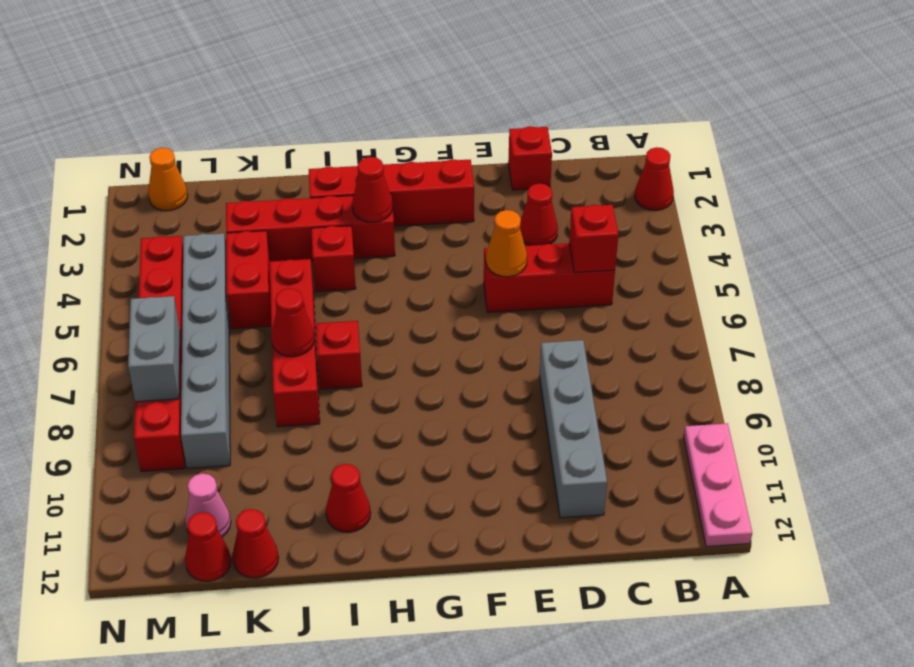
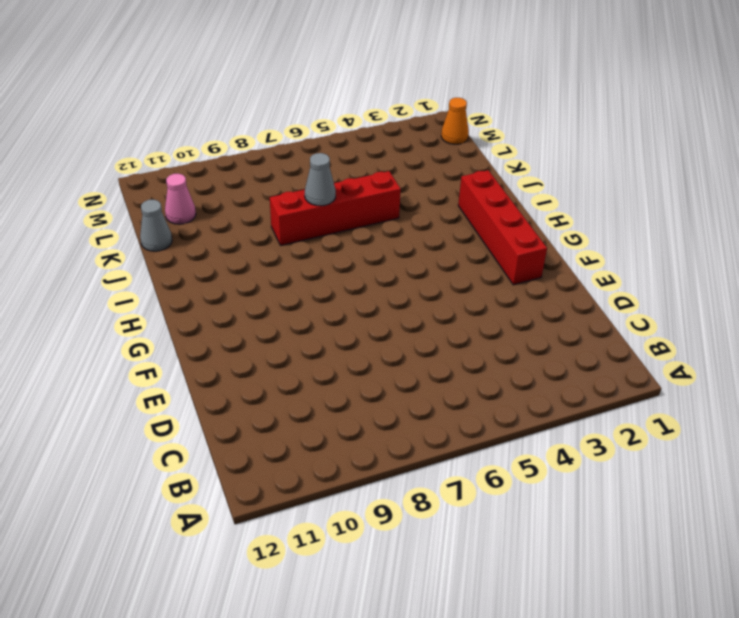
grey cone J7 level 2 -> red cone J7 level 2
grey cone K12 level 1 -> red cone K12 level 1
none -> red cone A2 level 1
none -> pink plate A10:A12 level 1
none -> red brick C5:E5 level 1

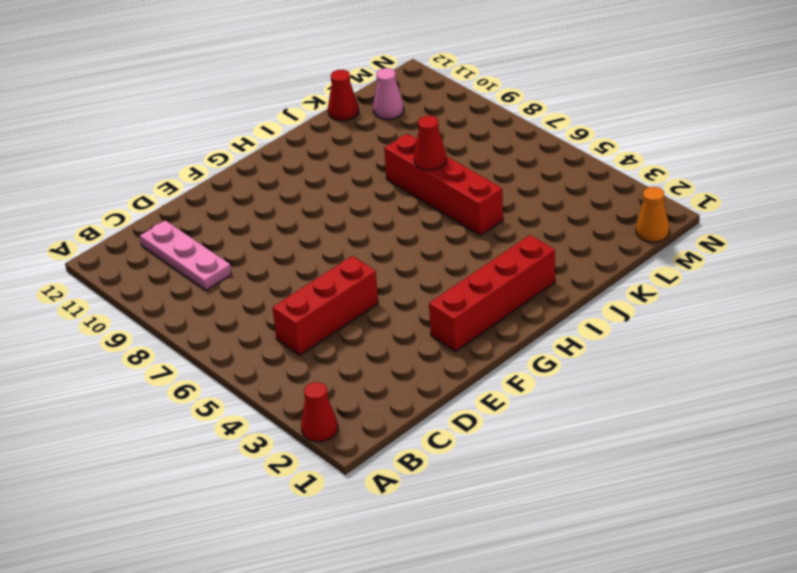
pink plate C9:C11 level 1 -> pink plate A10:A12 level 1
none -> red brick D1 level 1
none -> red cone D3 level 1
none -> grey brick D8:D11 level 1

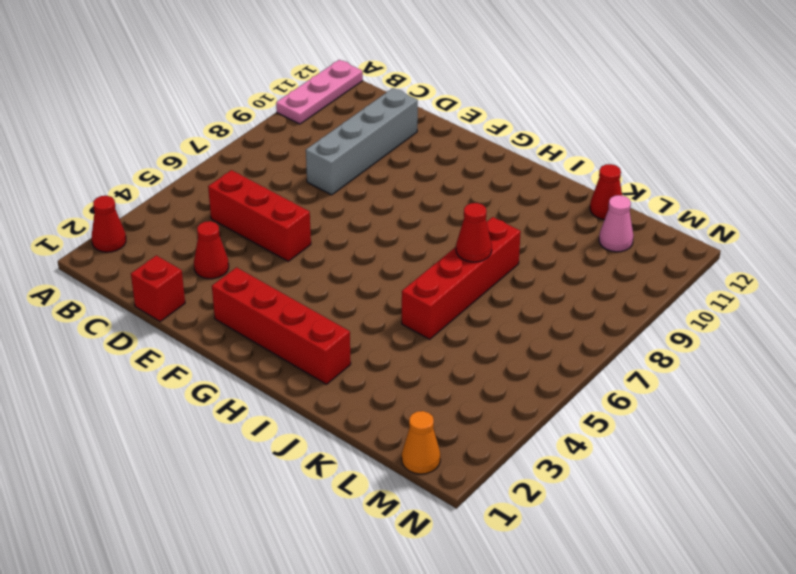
none -> red brick H3:K3 level 1
none -> red brick I4 level 1
none -> red brick I7 level 1

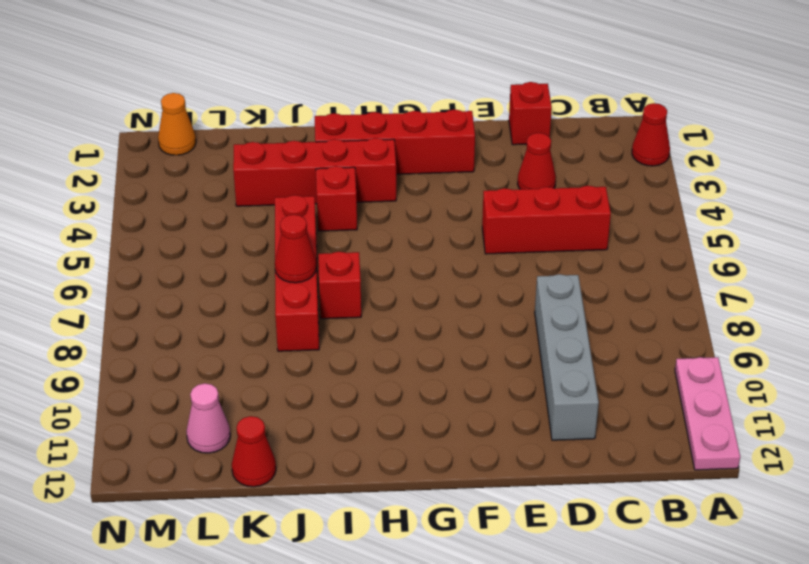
none -> red cone I11 level 1
none -> red brick K4:K5 level 1
none -> grey brick L4:L9 level 1

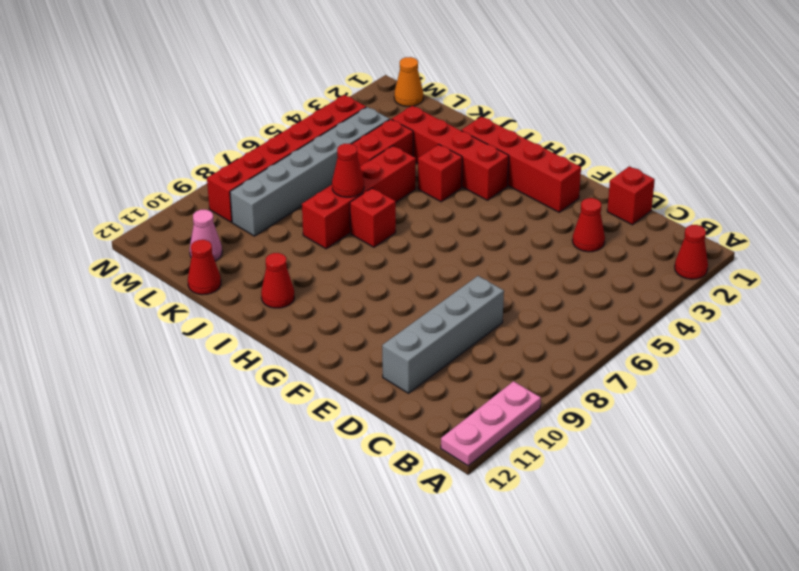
none -> red brick C5:E5 level 1
none -> red cone L12 level 1
none -> red brick C5 level 2

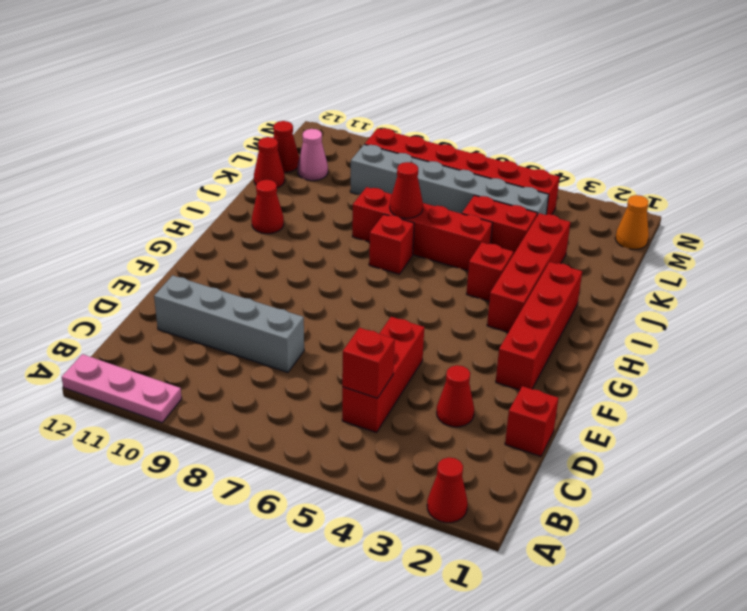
none -> orange cone E5 level 2
none -> red cone H3 level 2
none -> grey brick M7:M8 level 2

